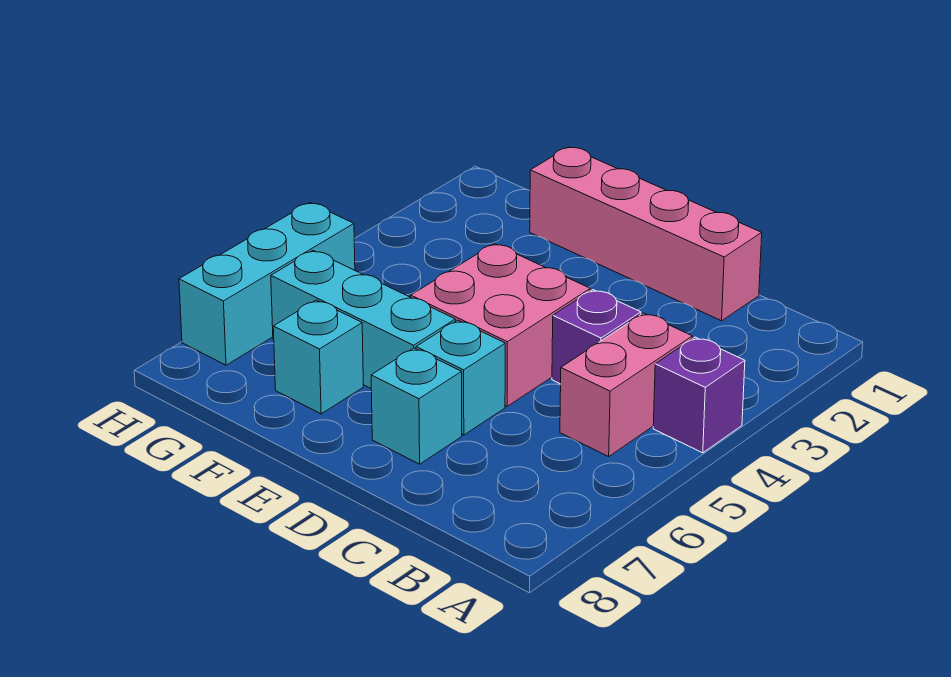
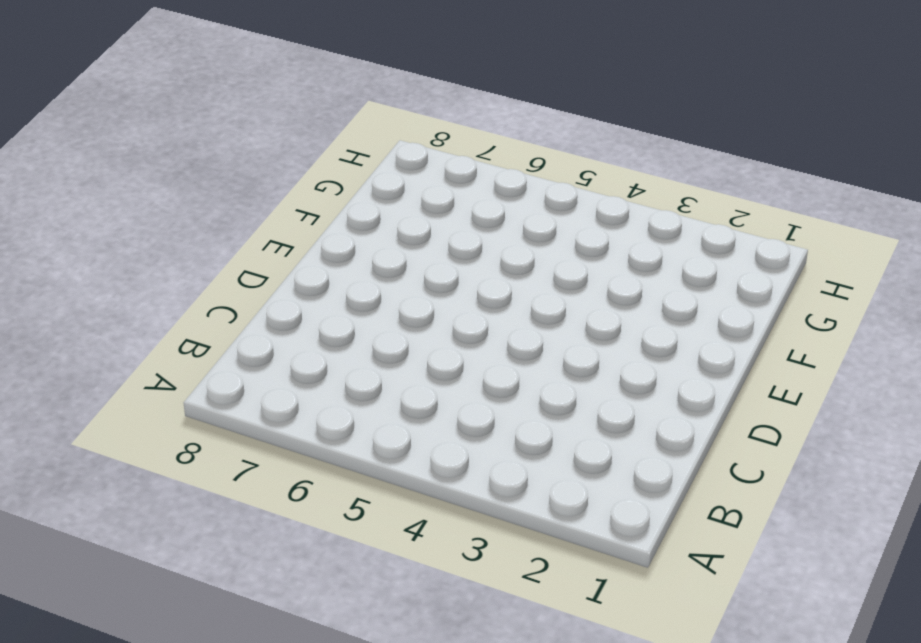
none -> purple brick A4 level 1
none -> pink brick B4:B5 level 1

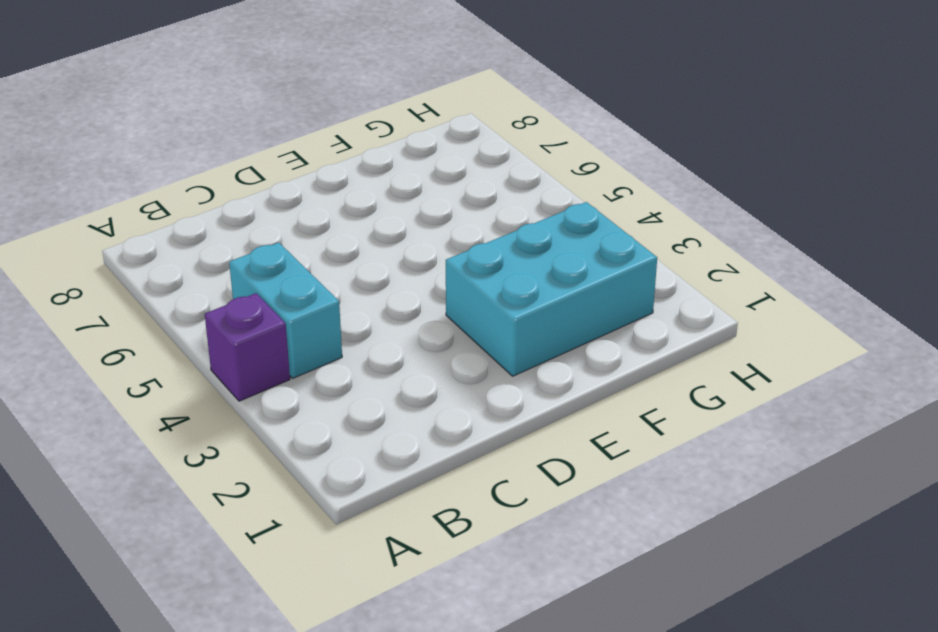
cyan brick B4:B5 level 1 -> pink brick B4:B5 level 1
cyan brick E2:G3 level 1 -> none
none -> pink brick C1:F1 level 1
none -> purple brick C4 level 1

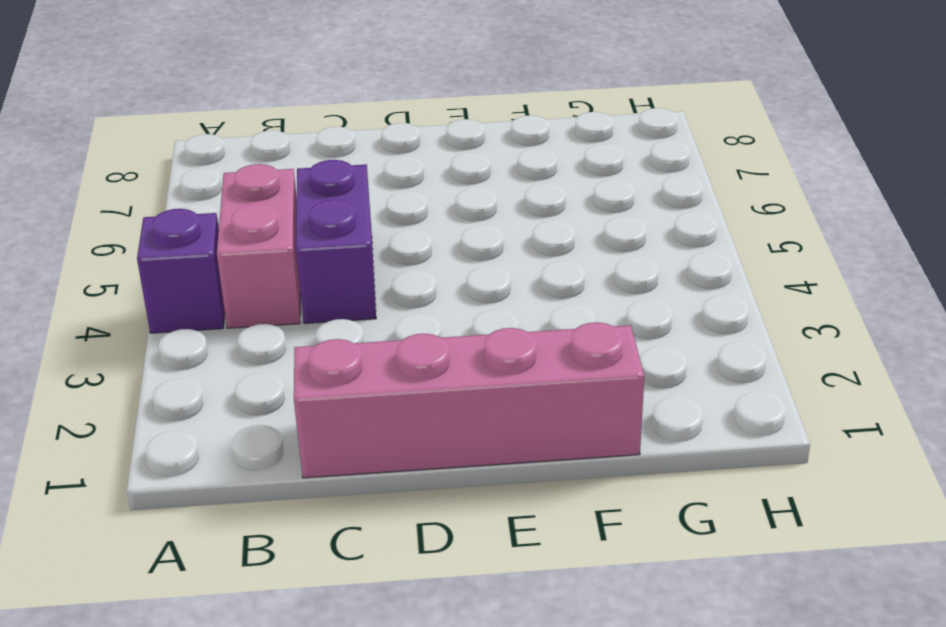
purple brick C4:C5 level 1 -> purple brick C4 level 1
none -> pink brick D4:E5 level 1
none -> cyan brick D6 level 1

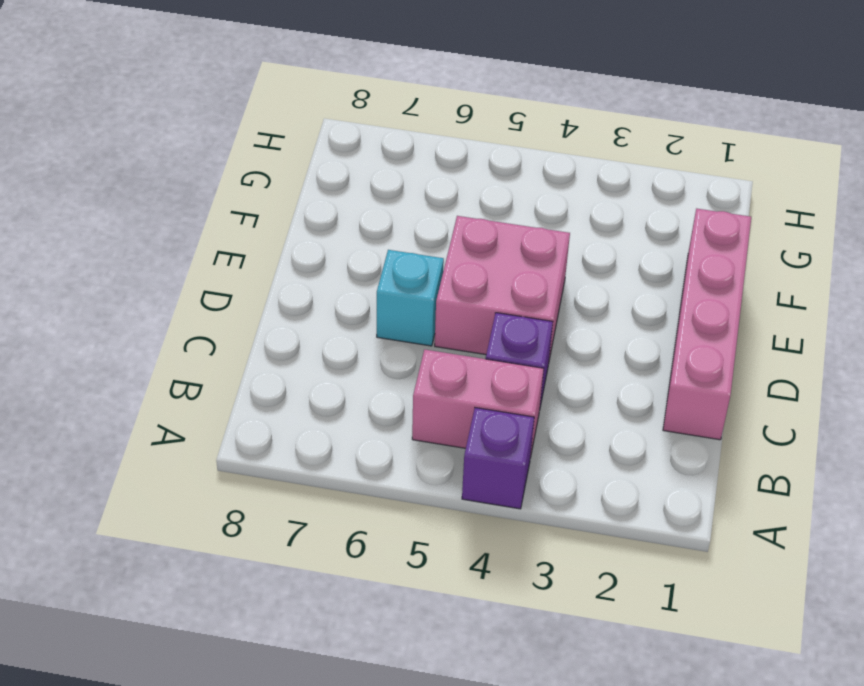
none -> cyan brick D7 level 1
none -> cyan brick E6:G6 level 1

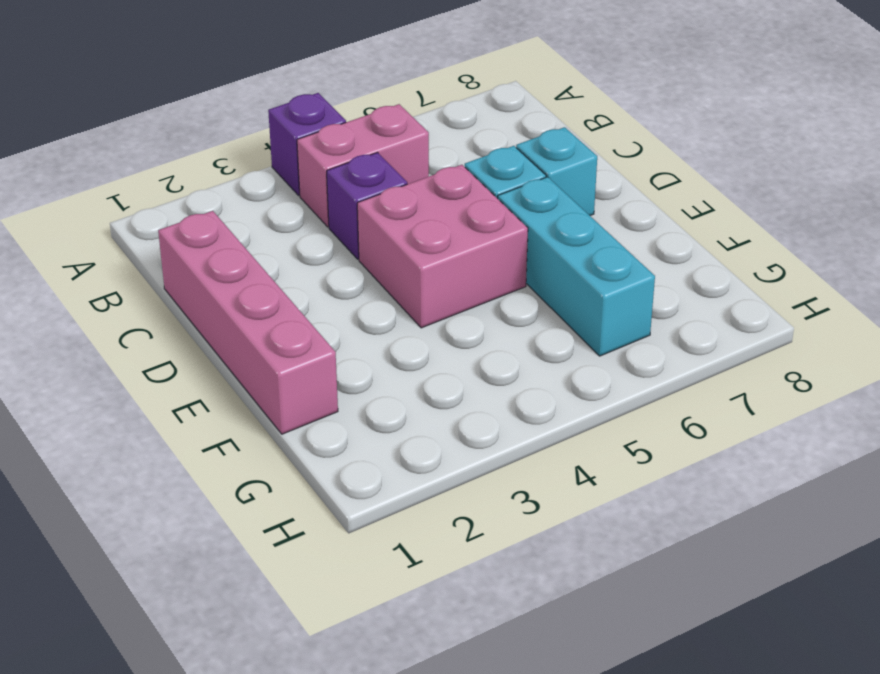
none -> cyan brick F7 level 1
none -> cyan brick H5:H7 level 1

